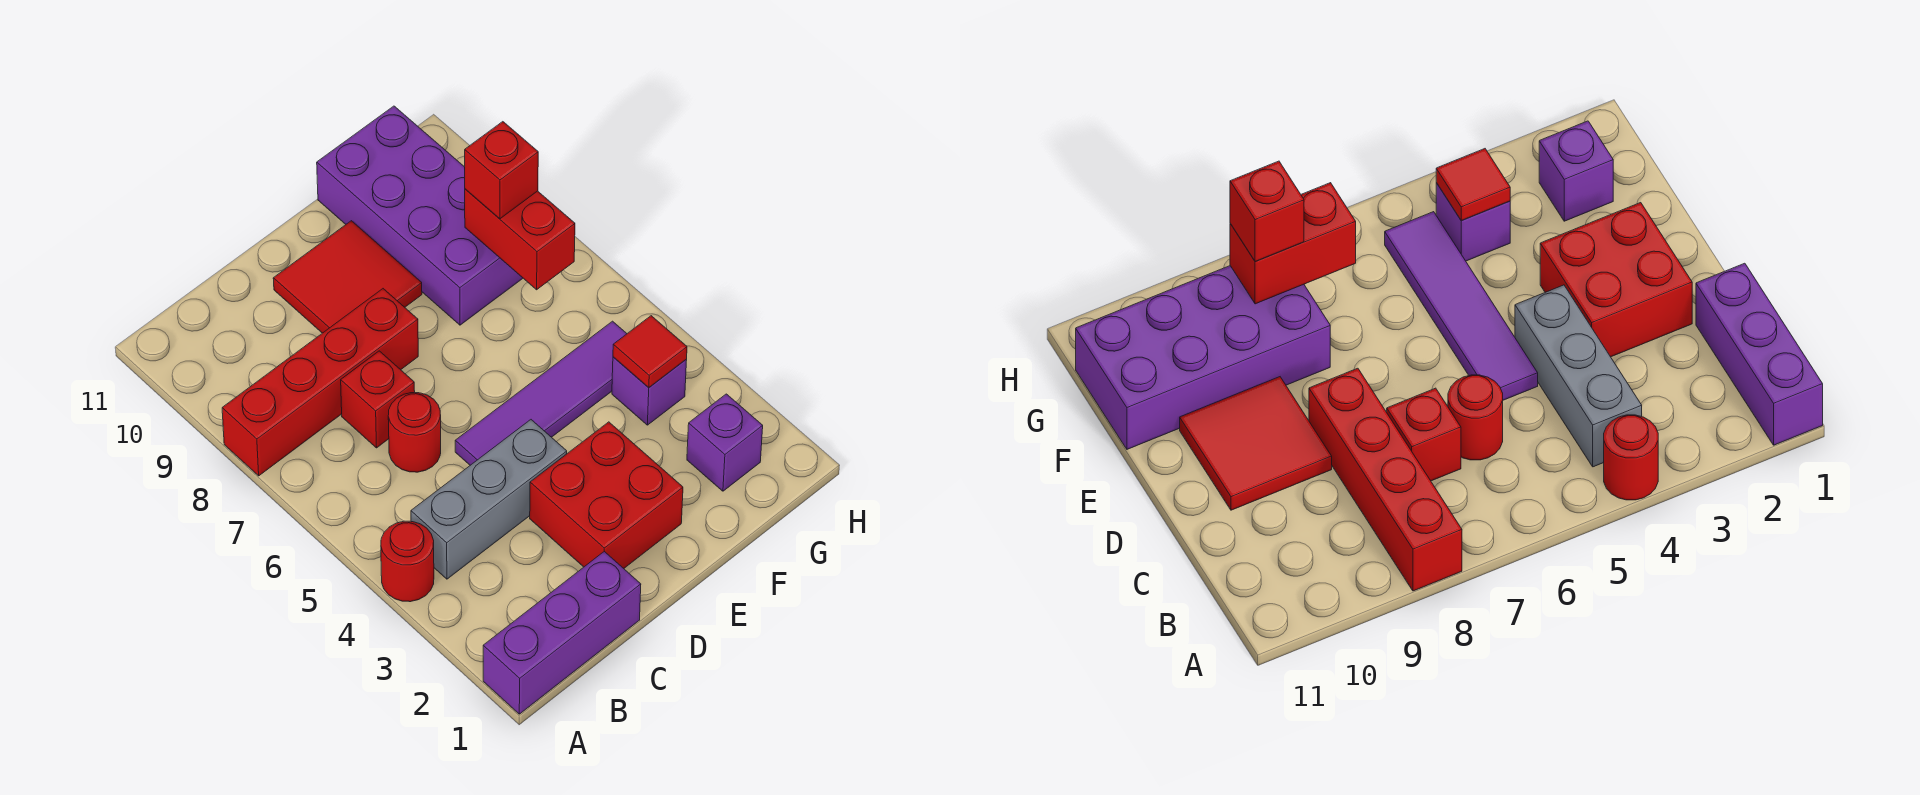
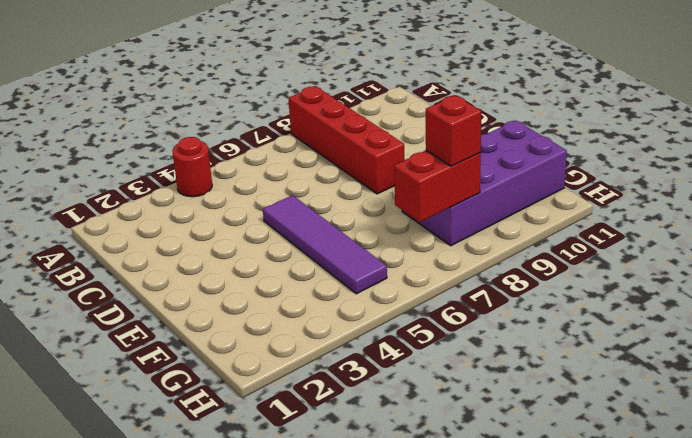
none -> purple brick A1:C1 level 1
none -> grey brick B4:D4 level 1
none -> red round brick C6 level 1

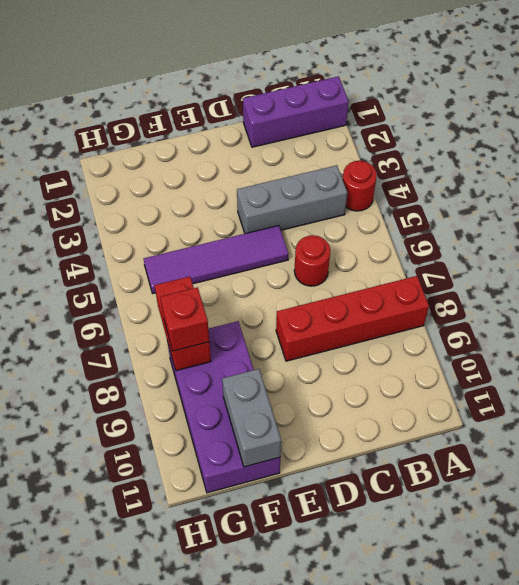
grey brick F10:F11 level 2 -> none
none -> red brick C7 level 1
none -> red brick D2:E3 level 1
none -> red tile D9:E10 level 1

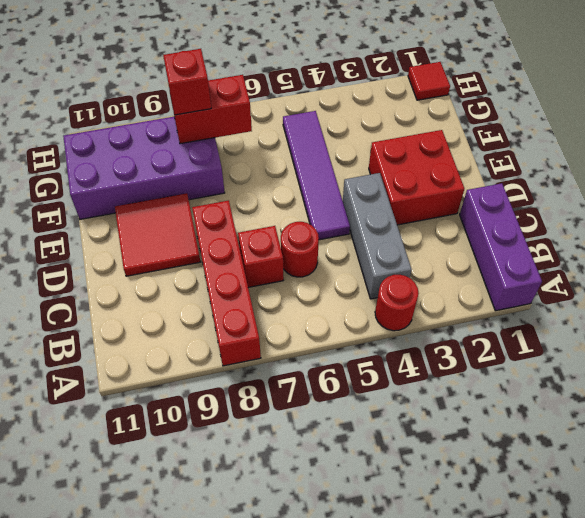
red tile H1 level 1 -> red tile G4 level 2
none -> purple brick G2 level 1
none -> purple brick G4 level 1

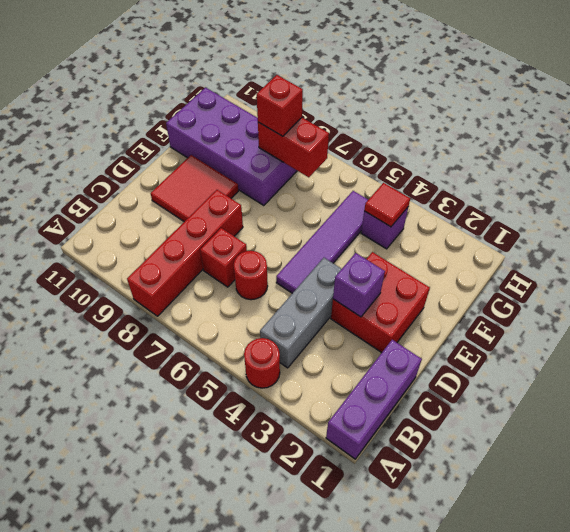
purple brick D3 level 2 -> purple brick G2 level 1

